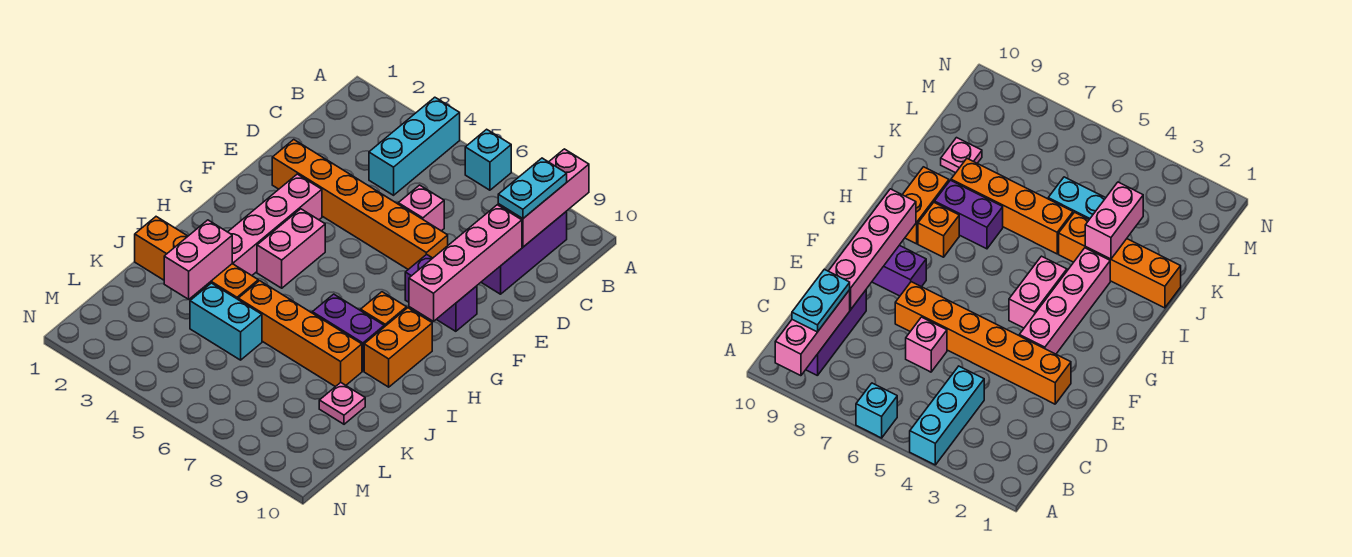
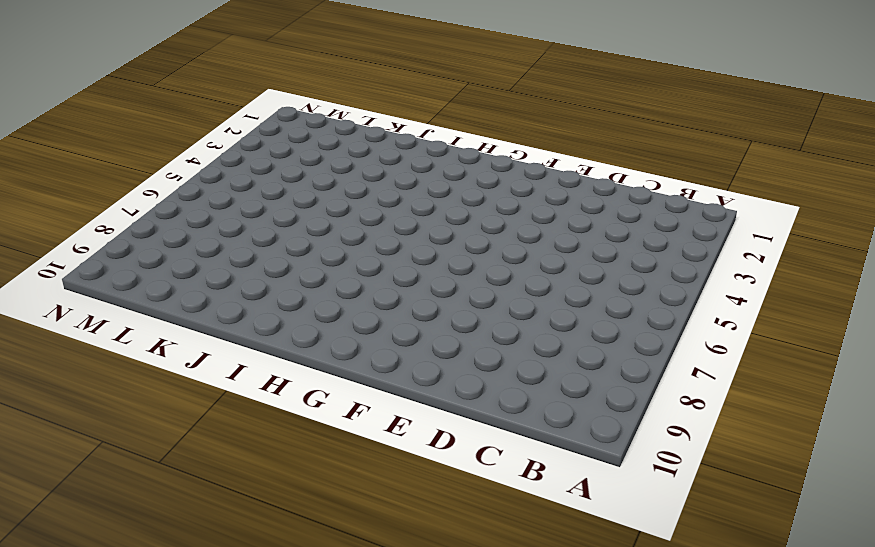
none -> cyan brick A4:C4 level 1
none -> cyan brick A6 level 1
none -> purple brick B9:D9 level 1

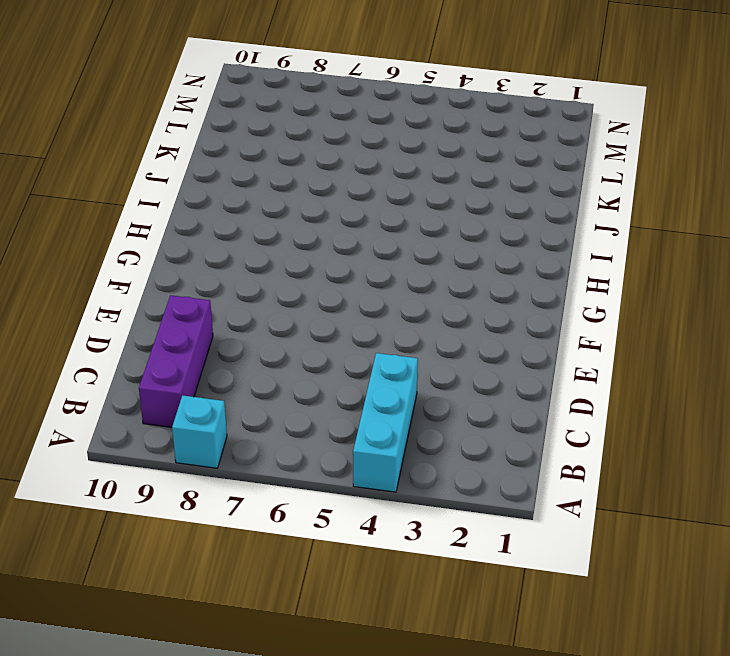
cyan brick A8 level 1 -> cyan brick A6 level 1
none -> pink brick D6 level 1
none -> orange brick E2:E7 level 1
none -> pink brick F3:I3 level 1

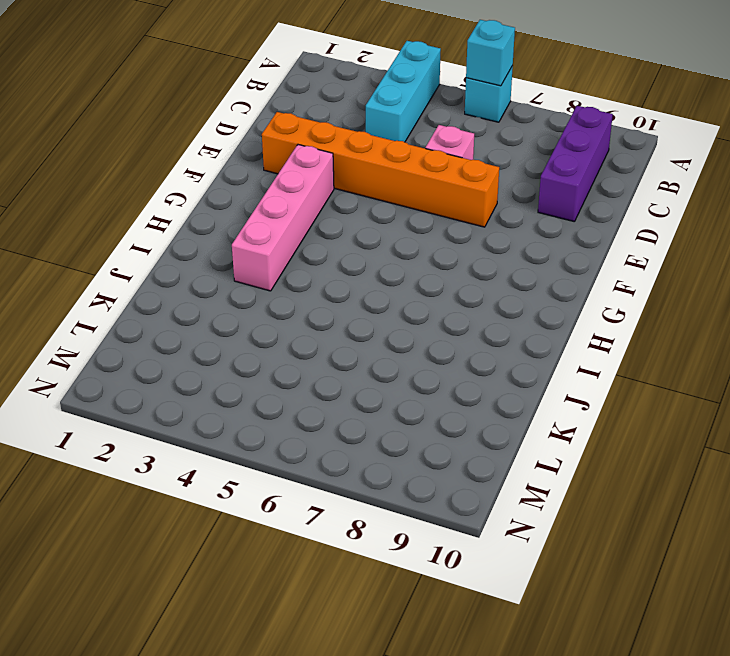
cyan brick A6 level 2 -> none
none -> purple brick F8:F9 level 1
none -> pink brick G4:H4 level 1
none -> orange brick H8 level 1

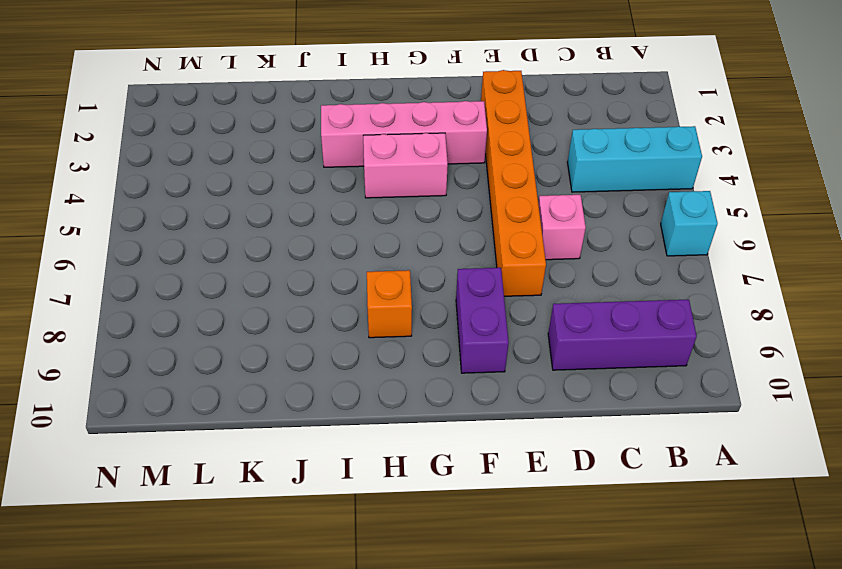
none -> orange brick H9:I9 level 1
none -> purple brick I7:I8 level 1
none -> orange brick J1:J4 level 1

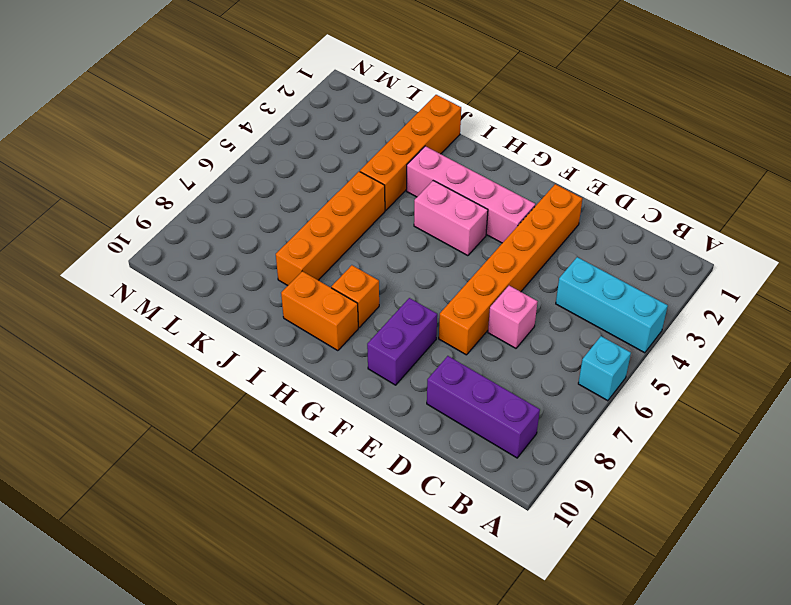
none -> purple brick I7:I8 level 1
none -> cyan brick K4:K5 level 1
none -> pink plate K9 level 1

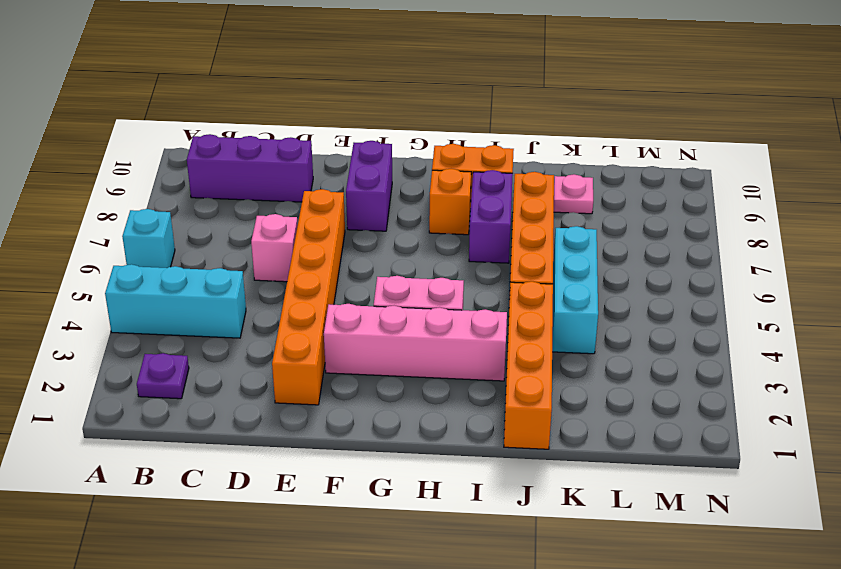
purple plate B2 level 1 -> none
cyan brick K4:K6 level 1 -> cyan brick K4:K5 level 1
none -> pink brick A9:C9 level 2
none -> pink brick D9:G9 level 2
none -> pink brick J3:K3 level 2

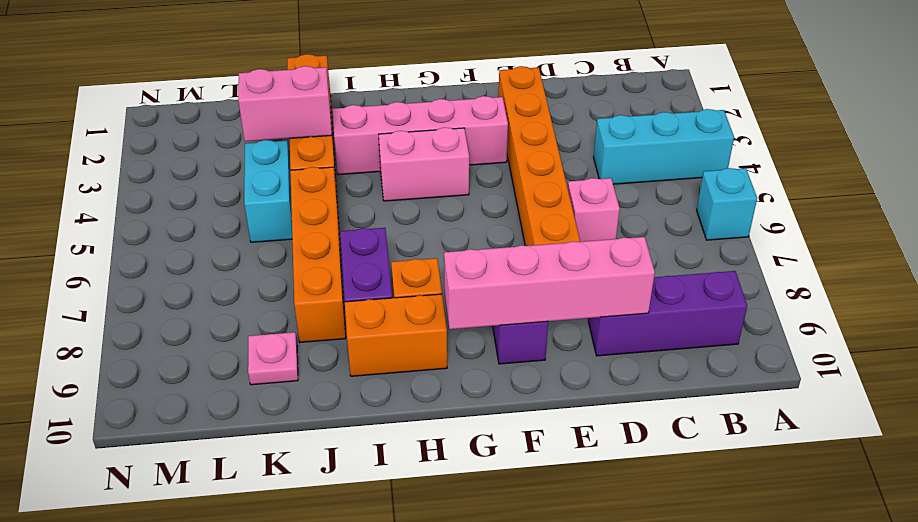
none -> pink brick A9:C9 level 2
none -> cyan plate B9:C9 level 3

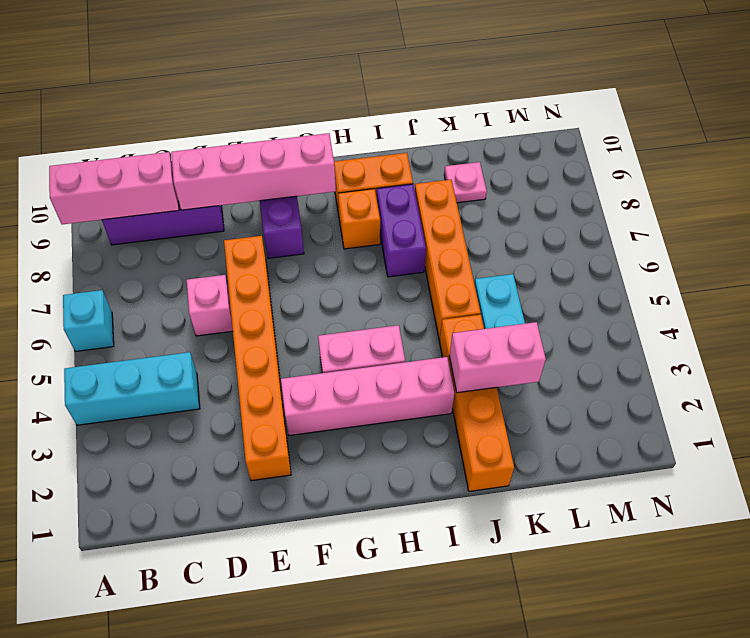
none -> cyan plate B9:C9 level 3

